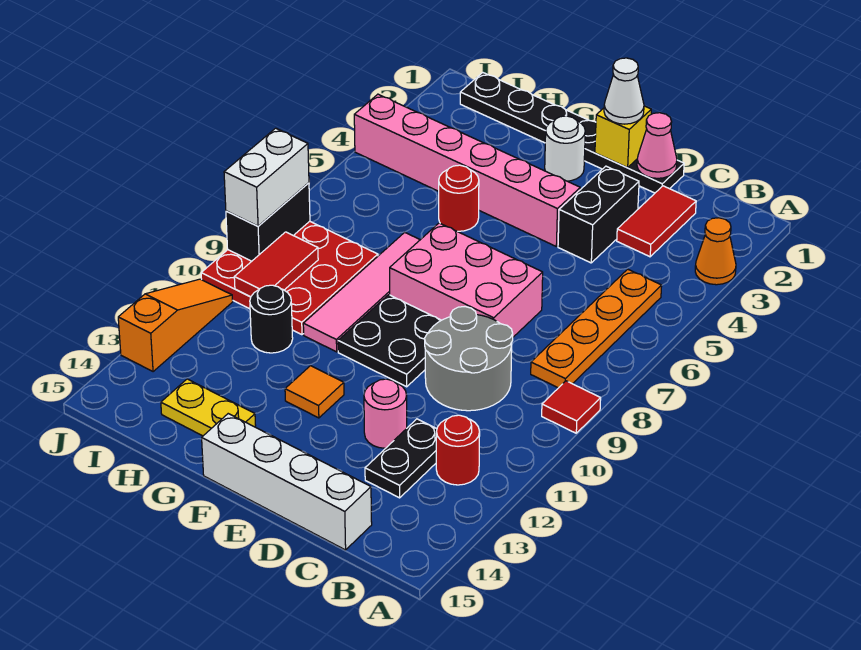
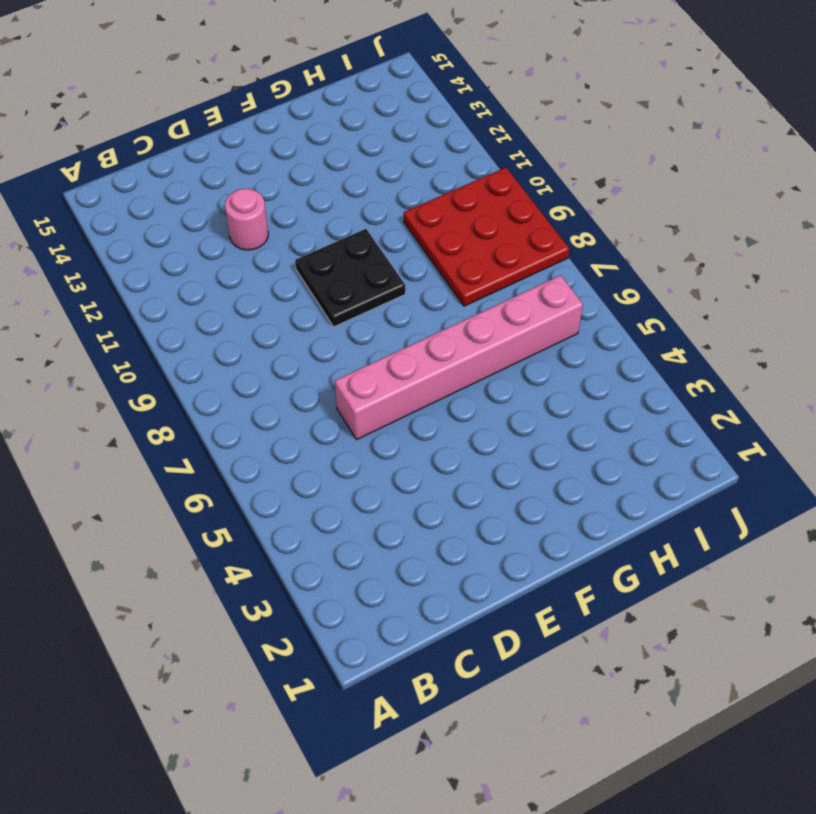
pink brick D6:I6 level 1 -> pink brick E4:J4 level 1
none -> orange cone A3 level 1
none -> red tile A9 level 1
none -> orange plate B5:B8 level 1

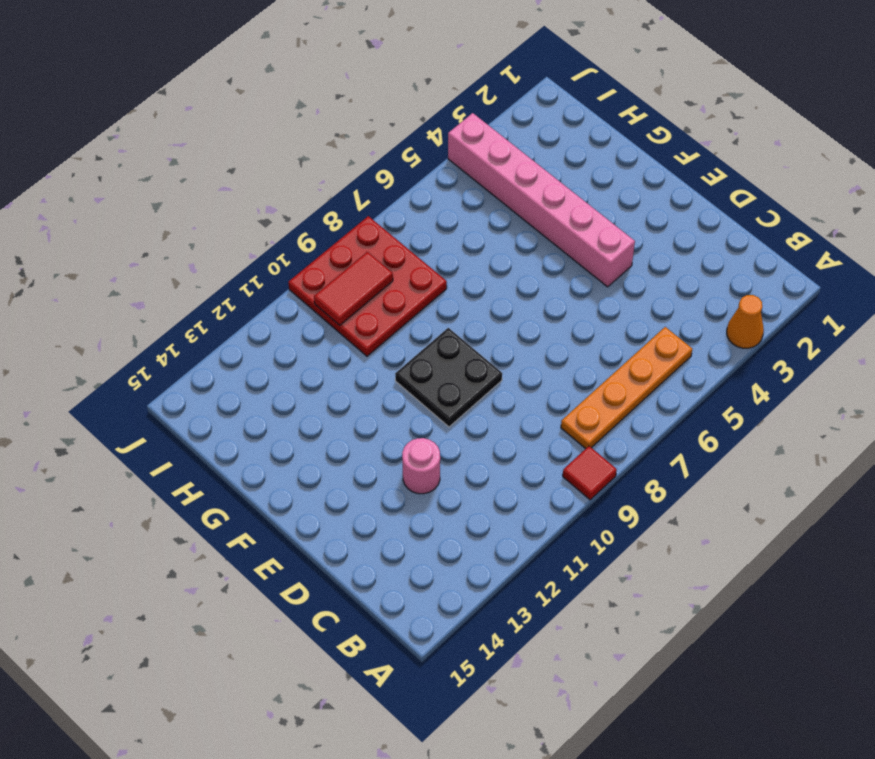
none -> red round brick B12 level 1
none -> red tile C2:C3 level 1
none -> grey round brick C9:D10 level 1

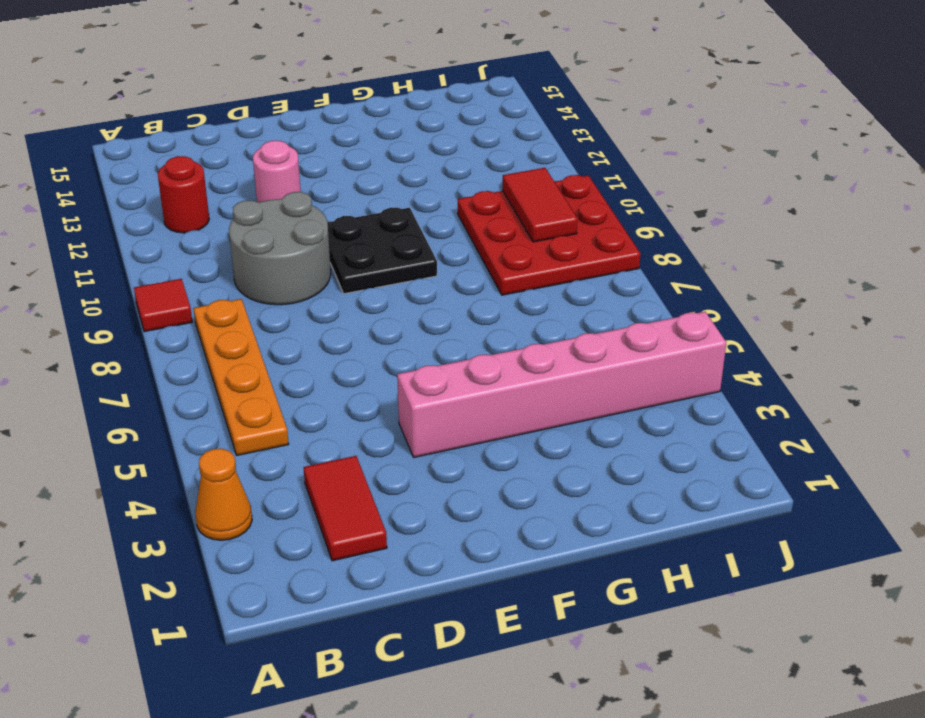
none -> black plate C12:C13 level 1
none -> white brick C15:F15 level 1
none -> black plate D1:I1 level 1

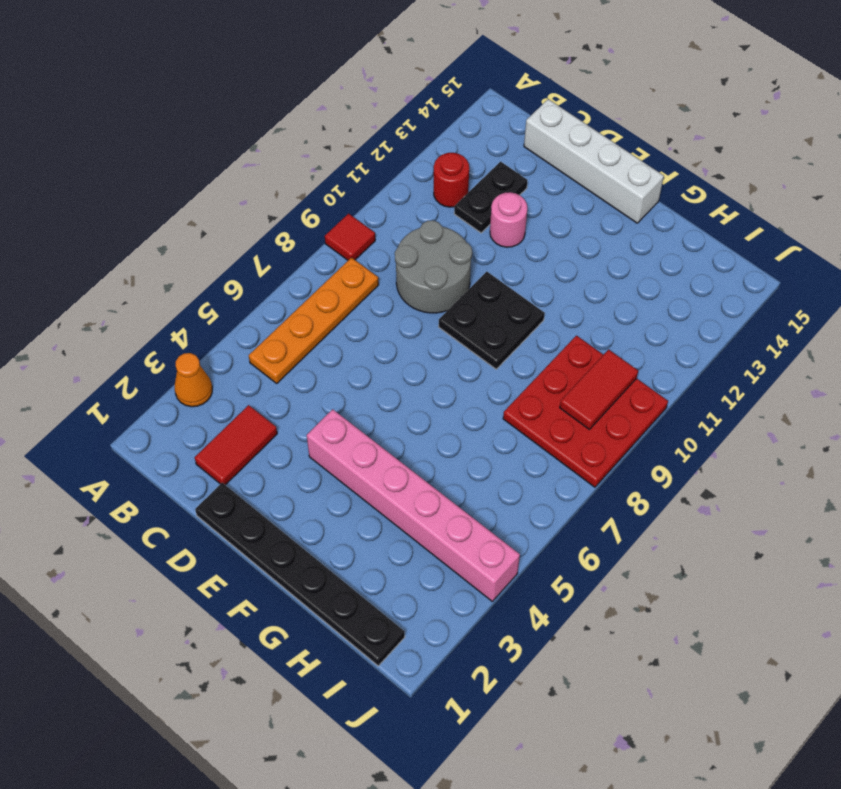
none -> black brick D3:D4 level 1
none -> pink brick D7:F8 level 1
none -> white round brick F2 level 1

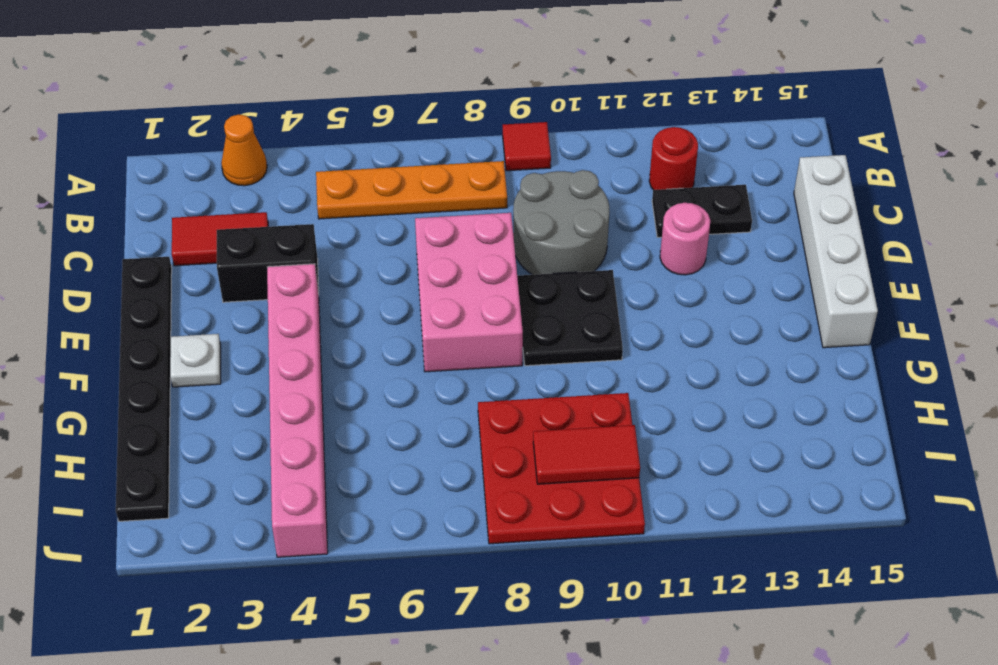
white plate F2 level 1 -> white round brick F2 level 1
none -> orange tile F12 level 1
none -> red round brick G5 level 1
none -> pink tile G7:G10 level 1

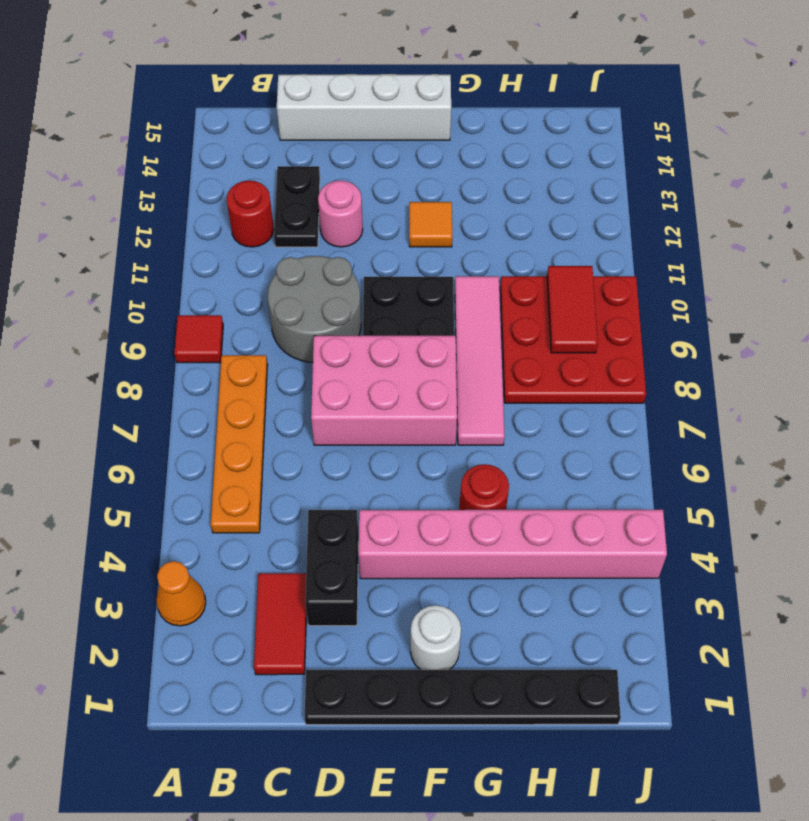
none -> yellow plate G14:H14 level 1
none -> black round brick H11 level 1
none -> orange slope J11:J13 level 1 top 13

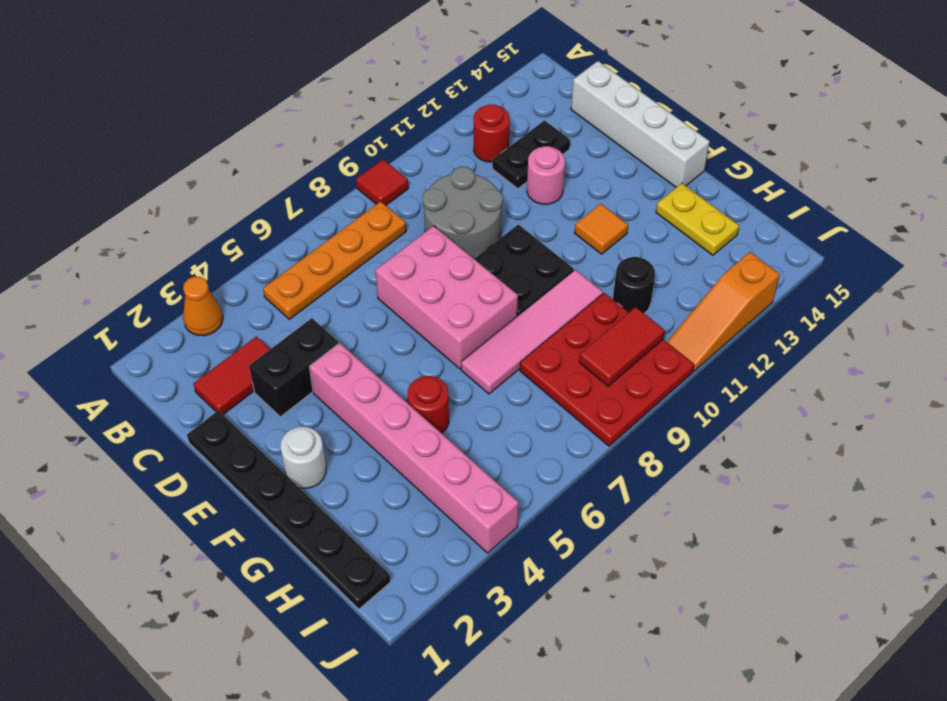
none -> pink cone D1 level 2
none -> yellow brick E1 level 2
none -> black brick J8:J9 level 2

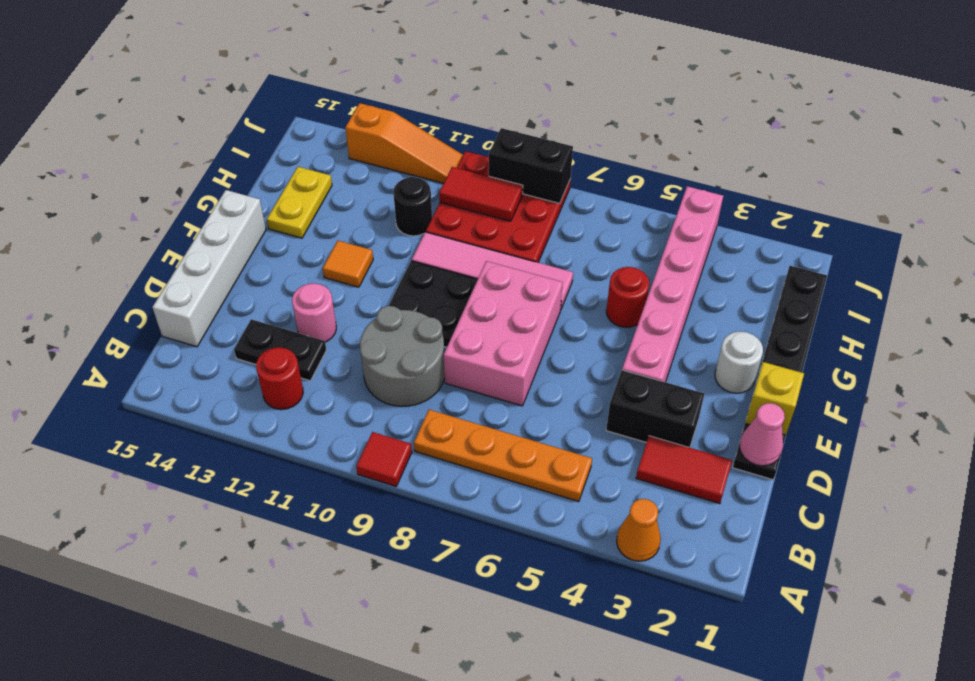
none -> white cone E1 level 3
none -> white brick J8:J9 level 3

